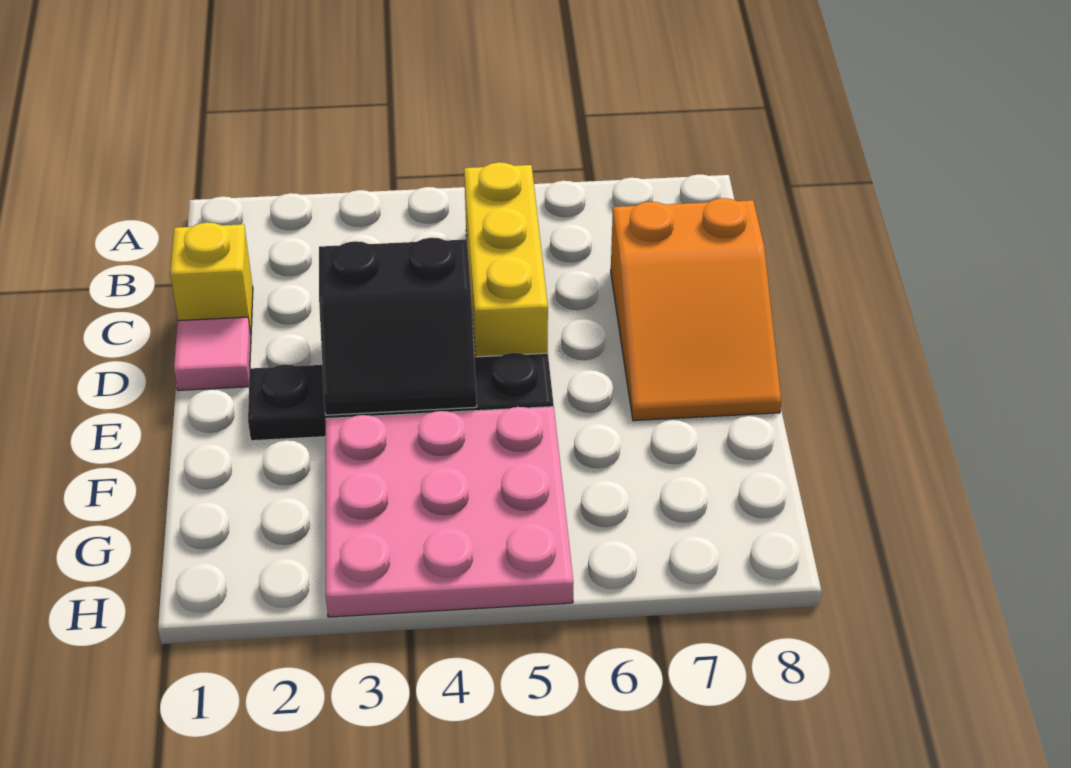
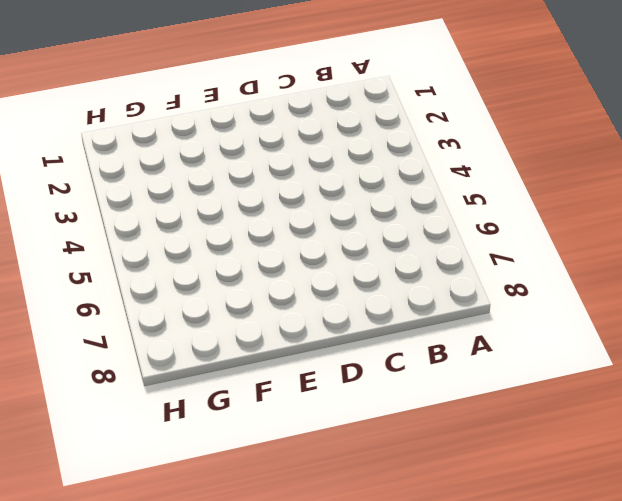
none -> yellow brick B5:D5 level 1
none -> yellow brick C1 level 1

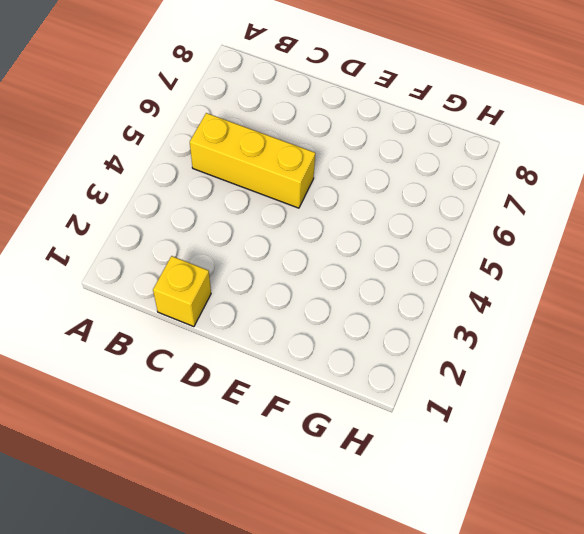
none -> orange slope C7:E8 level 1 top C
none -> pink tile D1 level 1

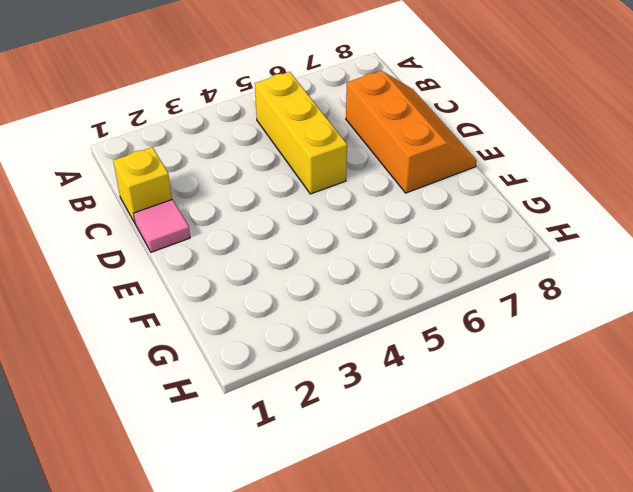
orange slope C7:E8 level 1 top 7 -> orange slope C7:E8 level 1 top C
none -> black plate E2:E5 level 1
none -> pink plate F3:H5 level 1

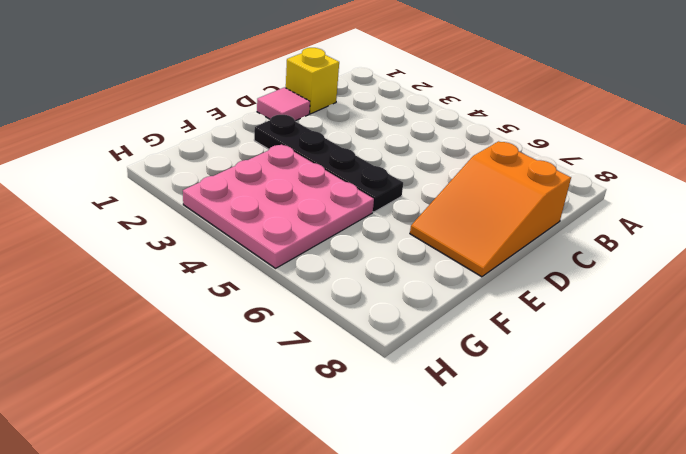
none -> yellow brick B5:D5 level 1
none -> black slope D3:E4 level 2 top D

